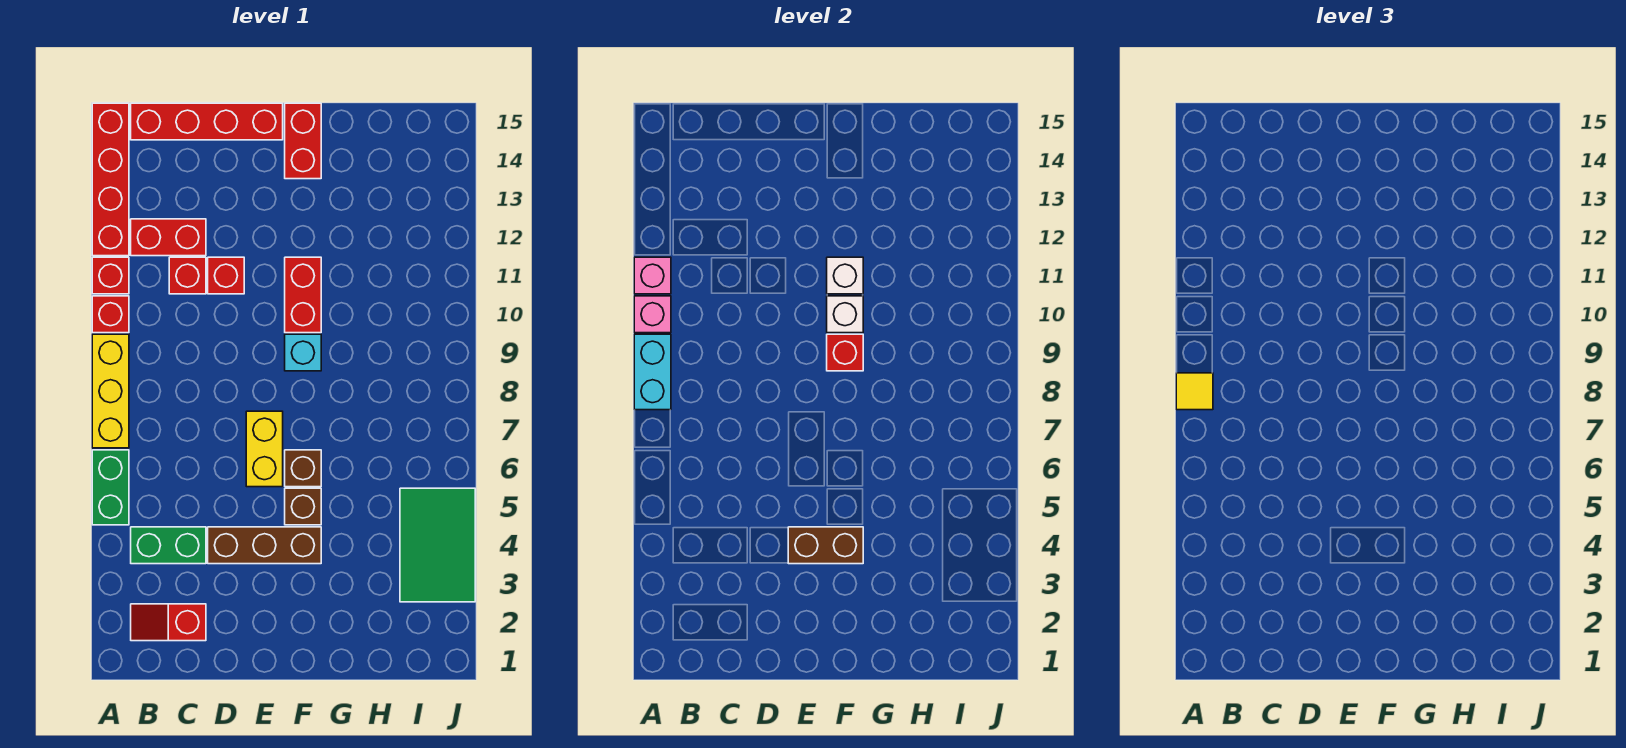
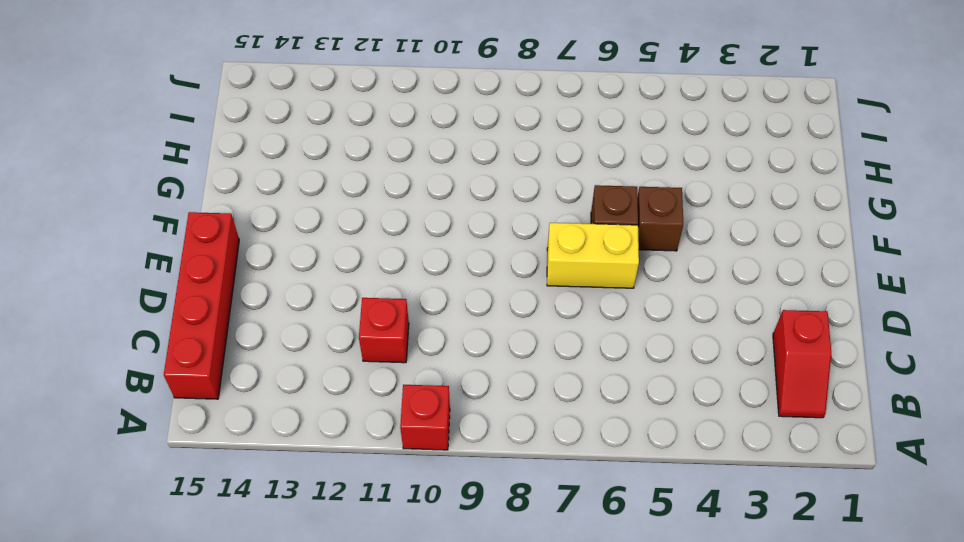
none -> green brick A5:A6 level 1
none -> yellow brick A7:A9 level 1
none -> red brick A11 level 1

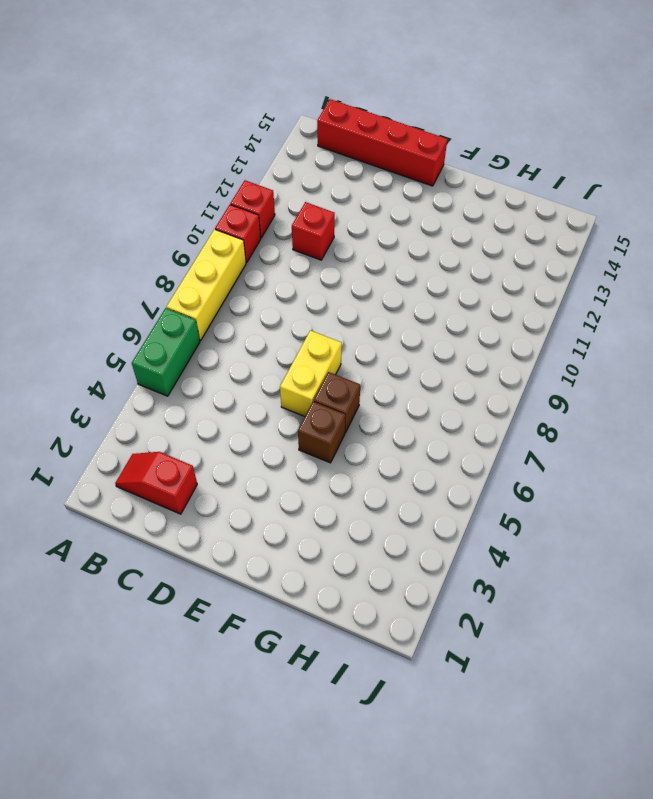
none -> red brick A12:A15 level 1
none -> green brick B4:C4 level 1
none -> red brick B12:C12 level 1

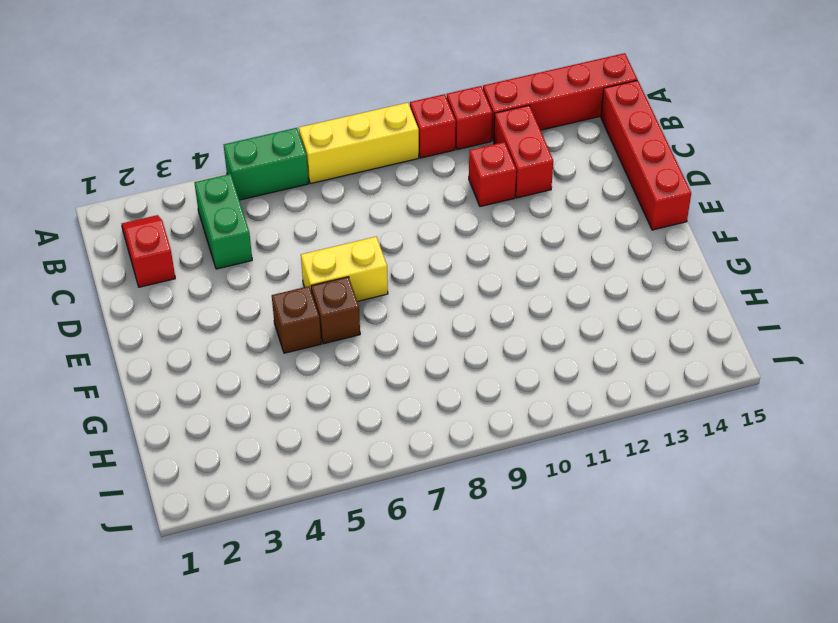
none -> brown brick D4:F4 level 1
none -> red brick D11 level 1
none -> cyan brick F9 level 1

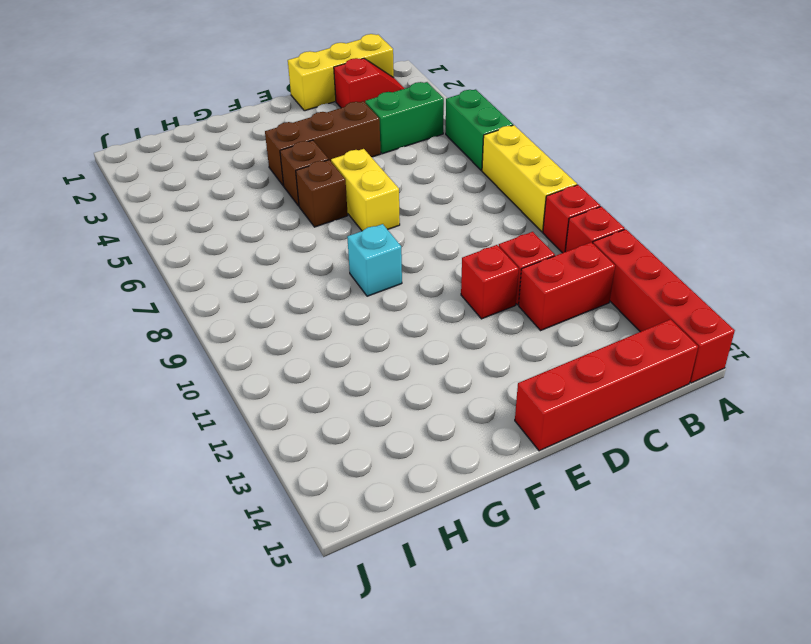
yellow brick B1:D1 level 1 -> none
none -> red brick F10:F11 level 1
none -> red brick F14:F15 level 1
none -> green tile I3:J5 level 1

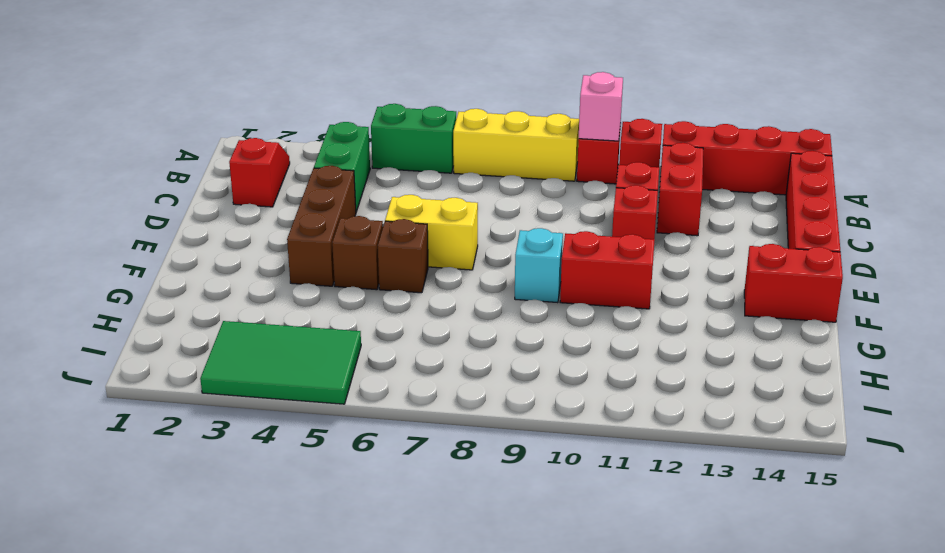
none -> cyan brick A8:A9 level 2
none -> pink brick A11 level 2
none -> brown brick E4:F4 level 2

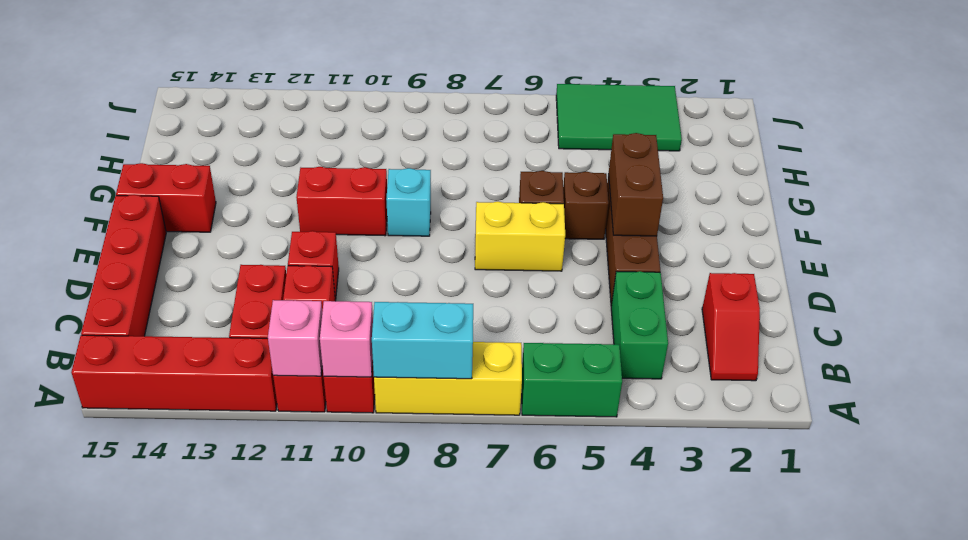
none -> red brick F9 level 2
none -> white brick F10 level 2
none -> white brick F11 level 2

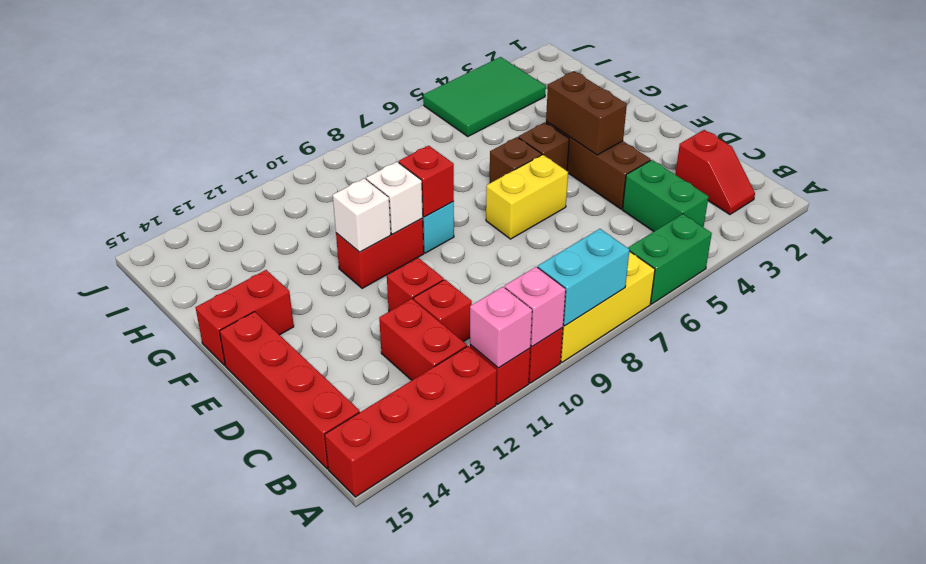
none -> yellow tile A8 level 3

